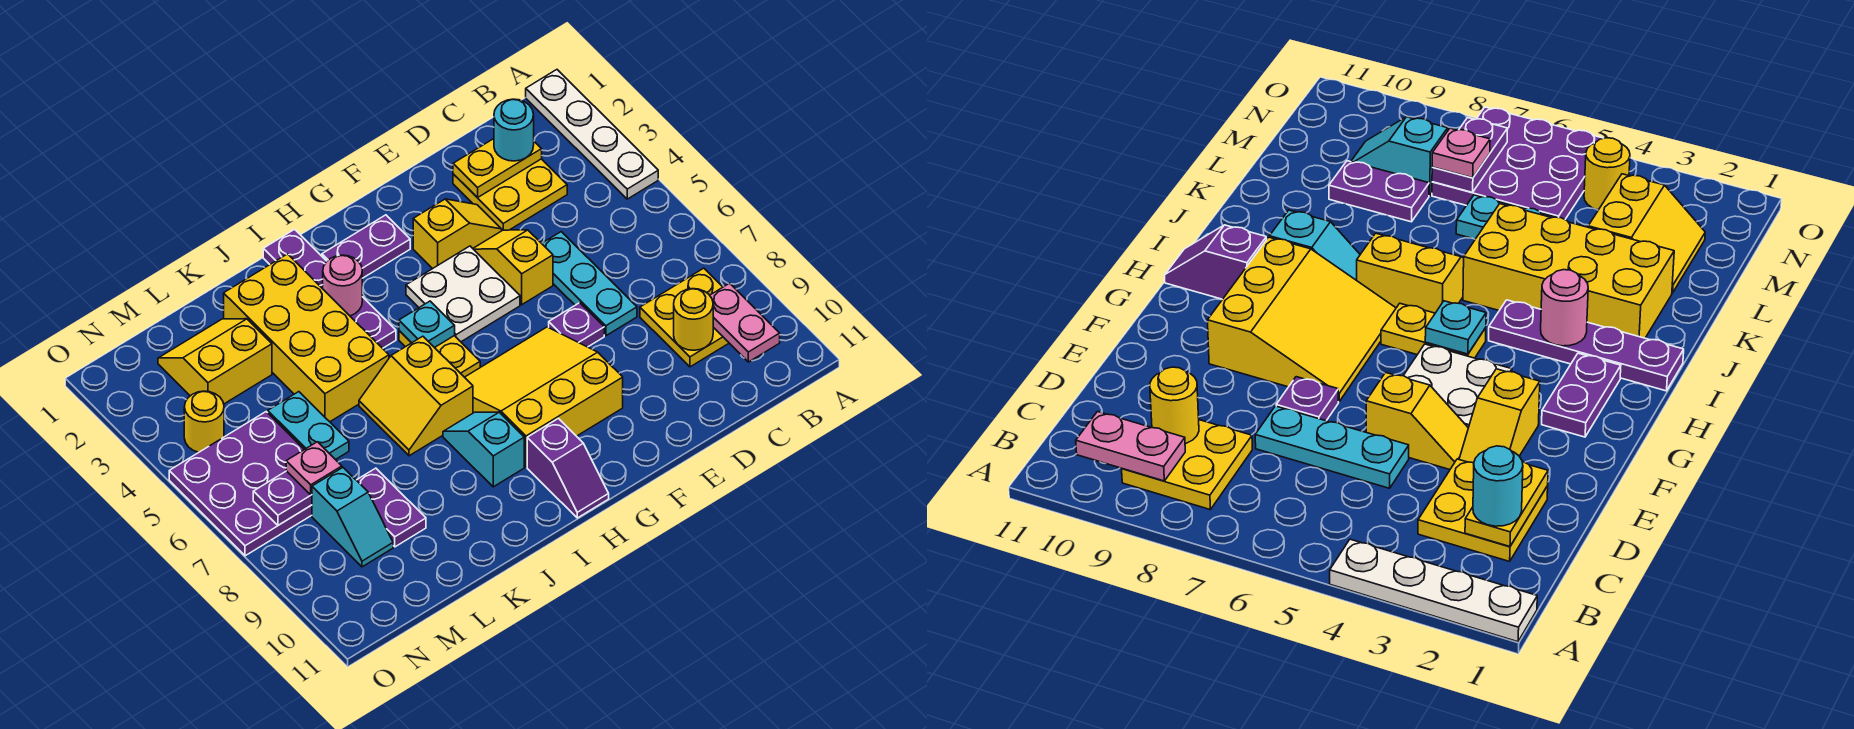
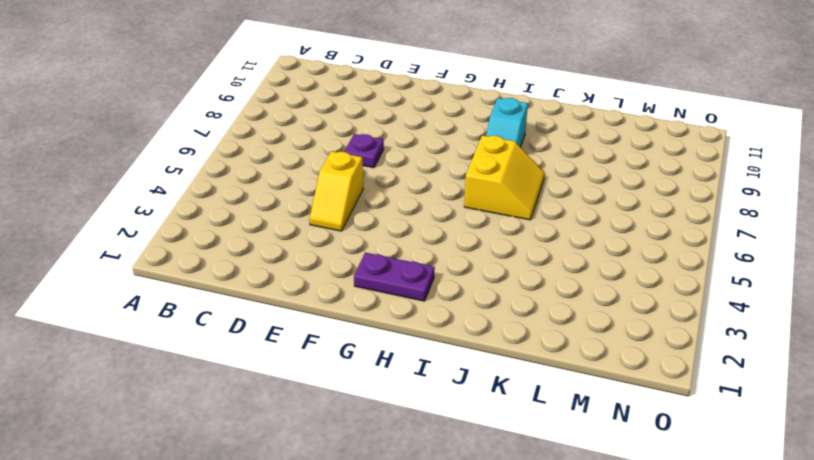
none -> white plate A1:A4 level 1
none -> yellow plate B8:C9 level 1
none -> yellow plate C2:D3 level 1
none -> cyan plate D5:D7 level 1

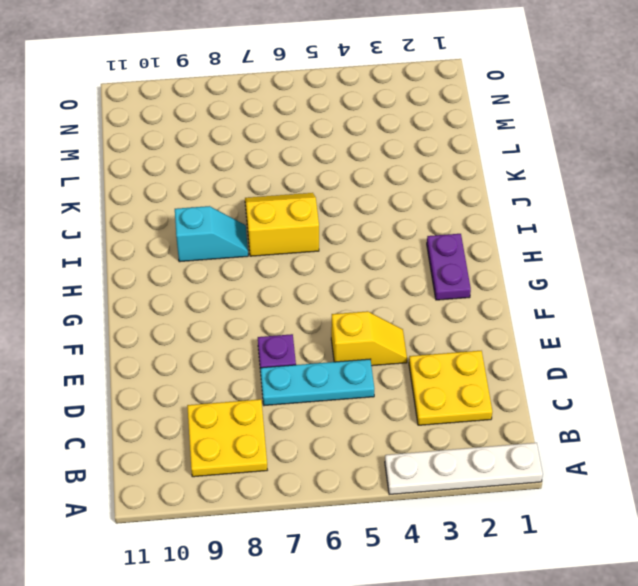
none -> yellow slope E3:F3 level 1 top F
none -> white plate F4:G5 level 1
none -> yellow slope F7:H9 level 1 top 9
none -> yellow plate H5:H6 level 1

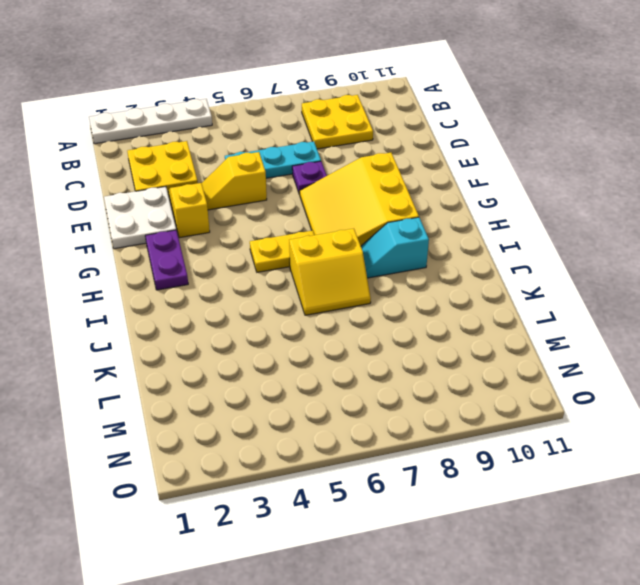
white plate E1:F2 level 1 -> white plate F4:G5 level 1
none -> purple slope H10:H11 level 1 top 10
none -> purple plate I1:I4 level 1
none -> yellow brick J2:K5 level 1
none -> yellow slope L2:M3 level 1 top 3

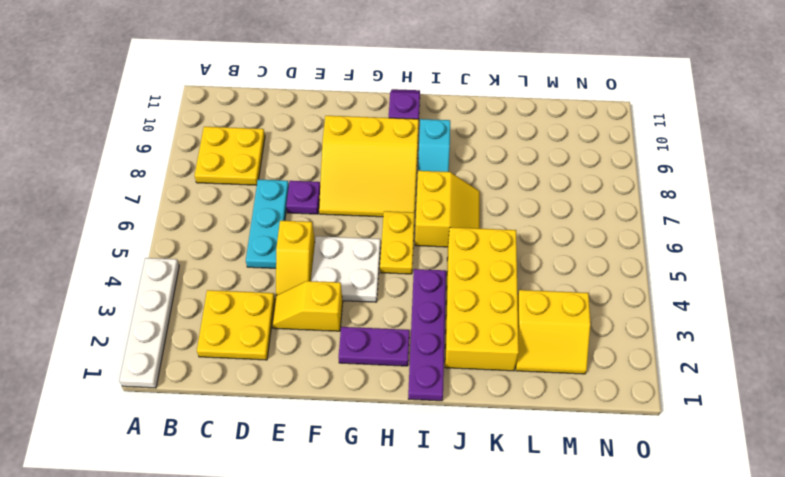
none -> cyan plate L5:L6 level 1
none -> purple plate L8:L9 level 1
none -> purple plate M5:O7 level 1
none -> cyan slope M8:M9 level 1 top 8

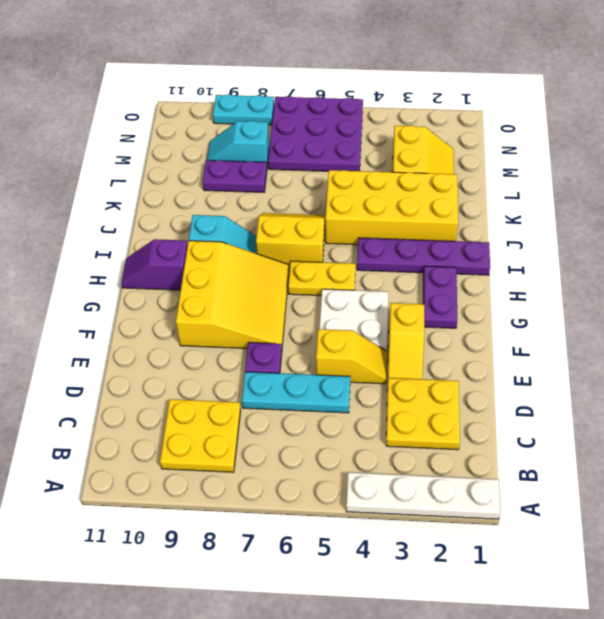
cyan plate O8:O9 level 1 -> cyan plate L5:L6 level 1
none -> yellow round brick N4 level 1
none -> pink plate B9:B10 level 2
none -> yellow plate C2:D2 level 2
none -> yellow round brick C9 level 2

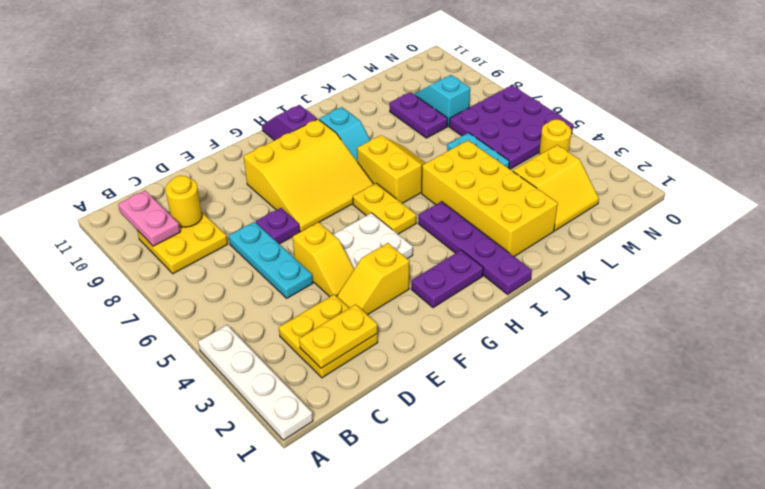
none -> cyan plate H5 level 2
none -> pink round brick I3 level 2
none -> purple plate M7:N7 level 2
none -> cyan round brick C2 level 3

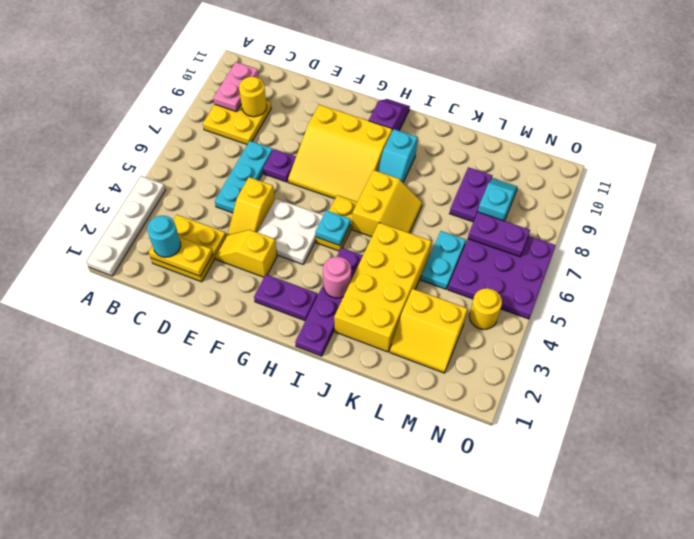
none -> pink plate M7 level 3

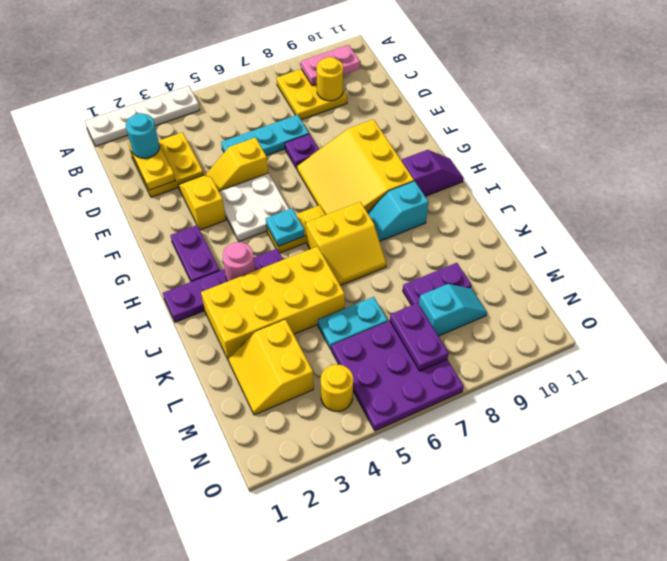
none -> pink plate M7 level 3

